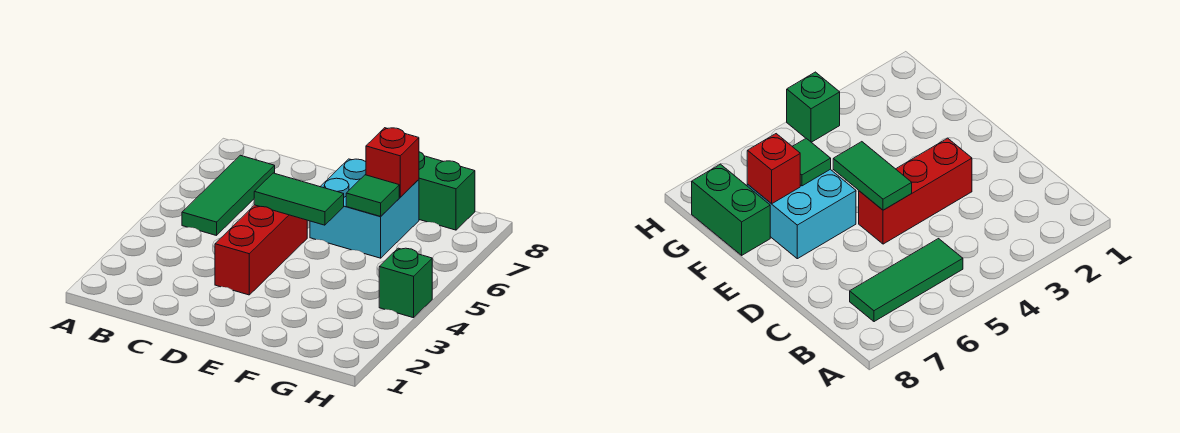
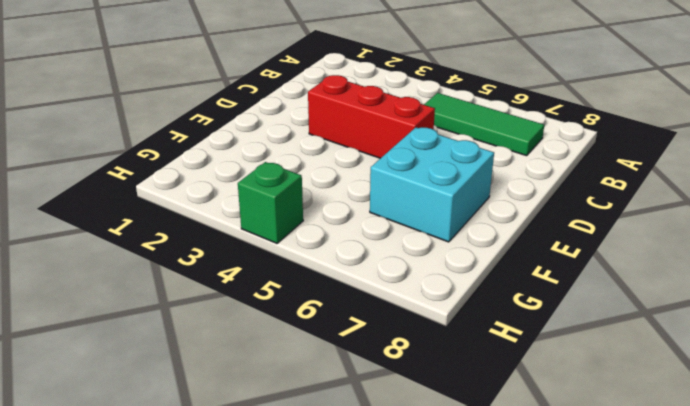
none -> green brick F8:G8 level 1
none -> green tile D5:E5 level 2

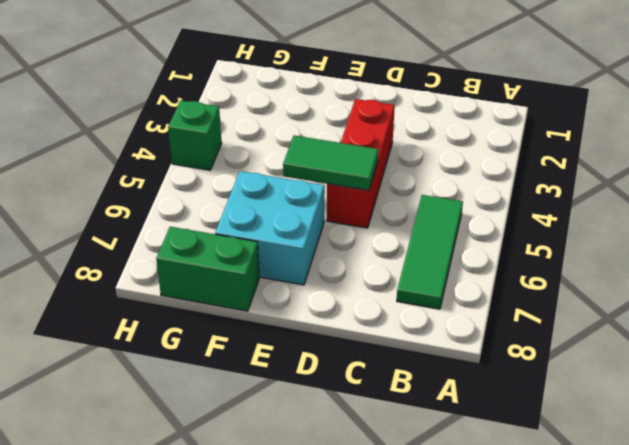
none -> green tile F6 level 2
none -> red brick F7 level 2

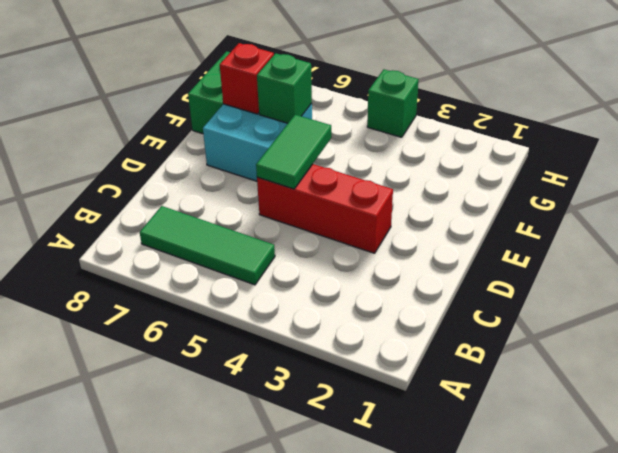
green brick F6 level 2 -> green tile F6 level 2

